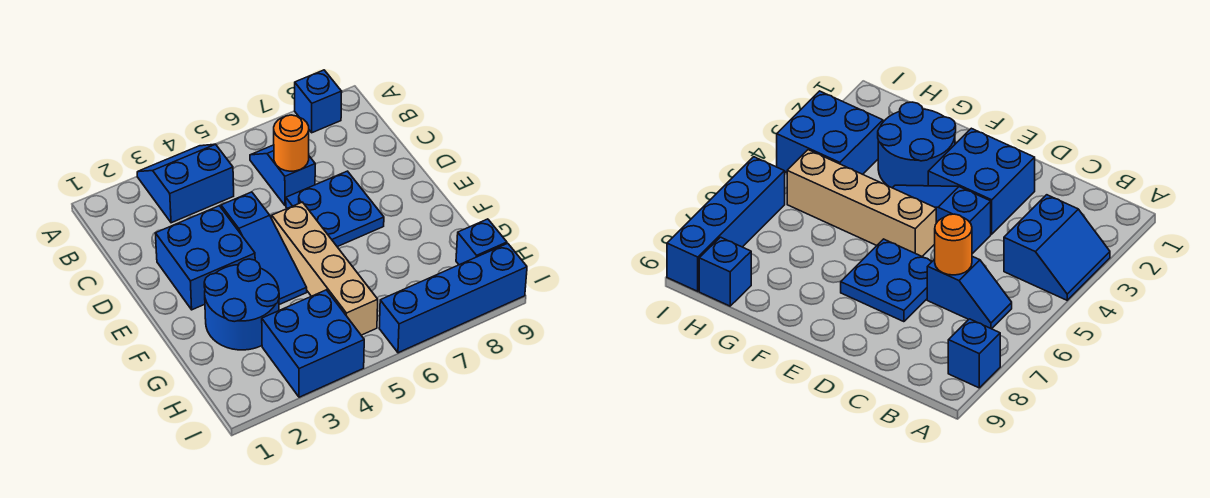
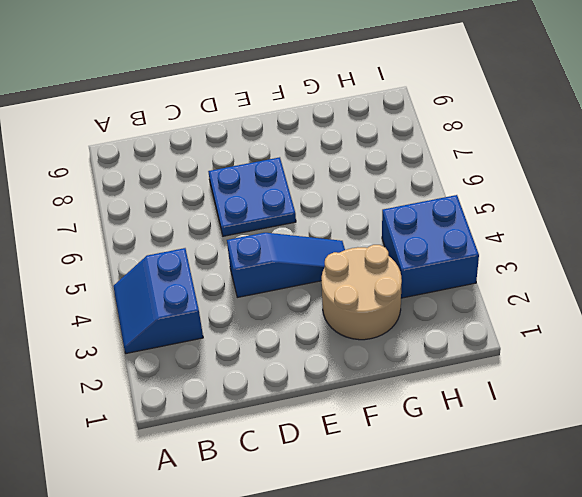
tan round brick F2:G3 level 1 -> blue round brick F2:G3 level 1
none -> blue brick A8 level 1
none -> blue slope B6:C6 level 1 top C
none -> blue brick D2:E3 level 1

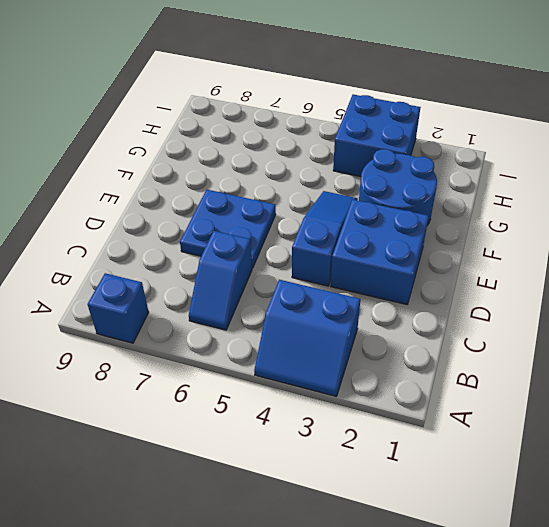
none -> tan brick E5:H5 level 1
none -> blue brick H9 level 1
none -> blue brick I6:I9 level 1

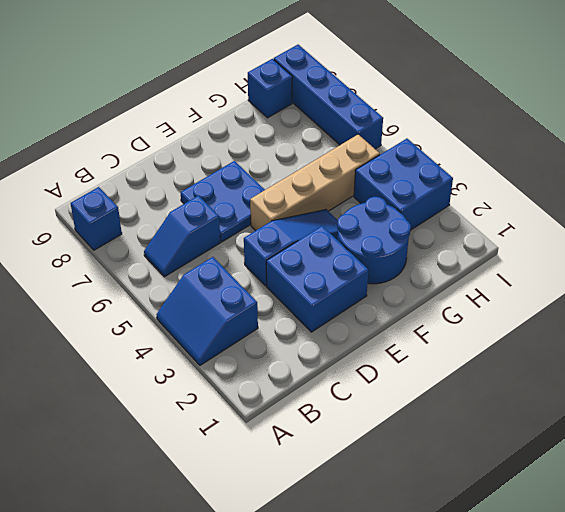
none -> orange round brick C6 level 2

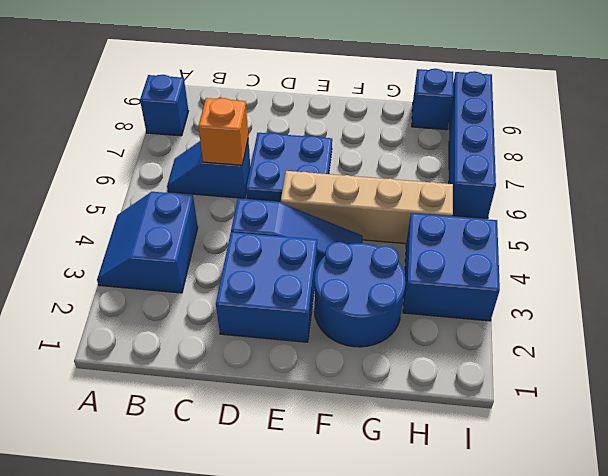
orange brick C6 level 2 -> orange round brick C6 level 2

